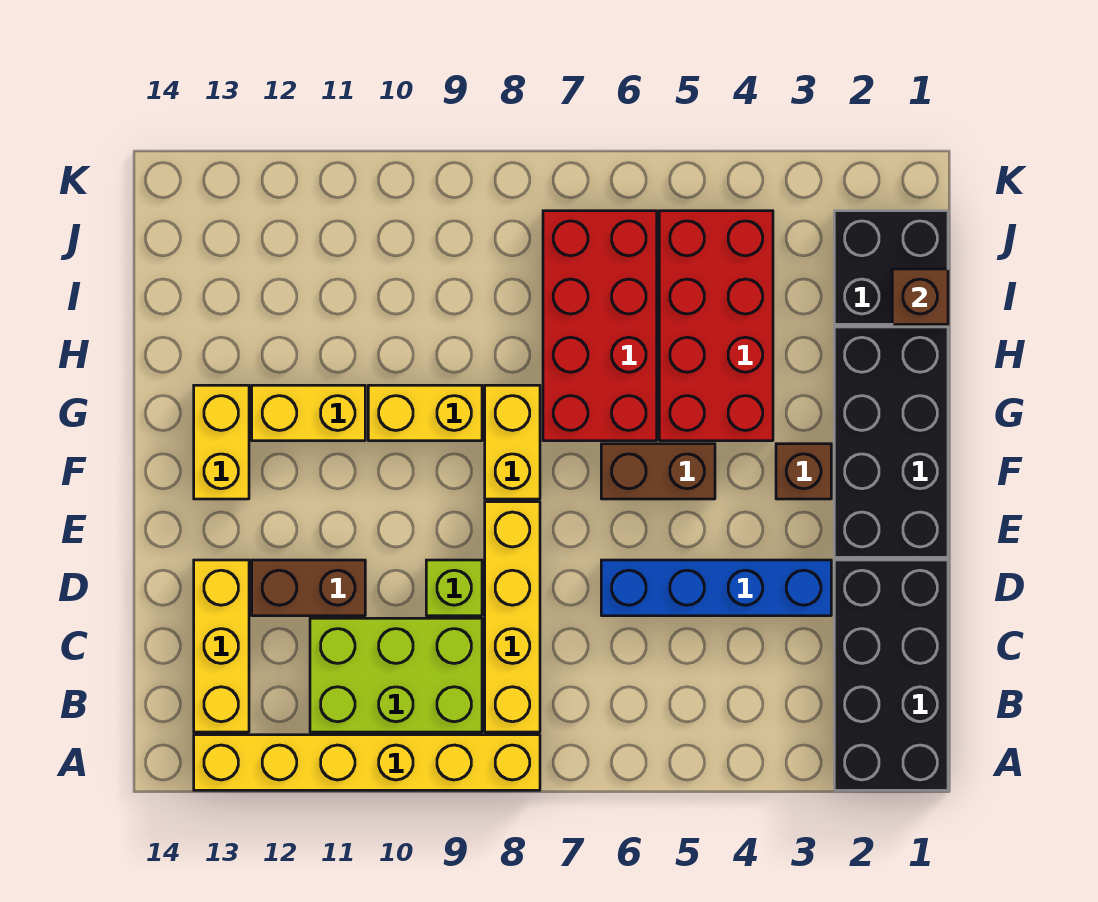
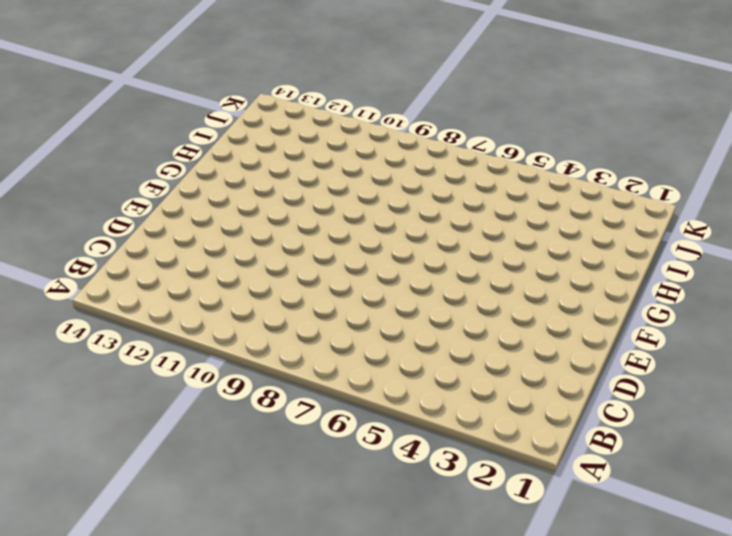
none -> black brick A1:D2 level 1
none -> yellow brick A8:A13 level 1
none -> yellow brick B8:E8 level 1

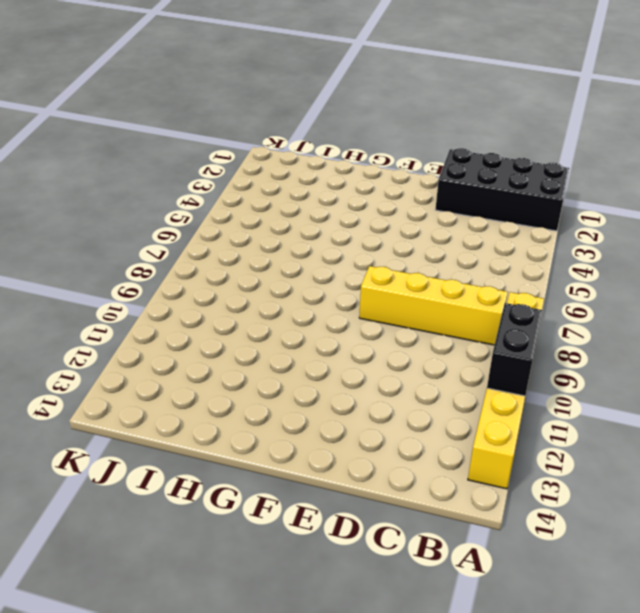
black brick A10:A11 level 2 -> none
none -> lime brick B9:C11 level 1
none -> yellow brick B13:D13 level 1
none -> blue brick D3:D6 level 1

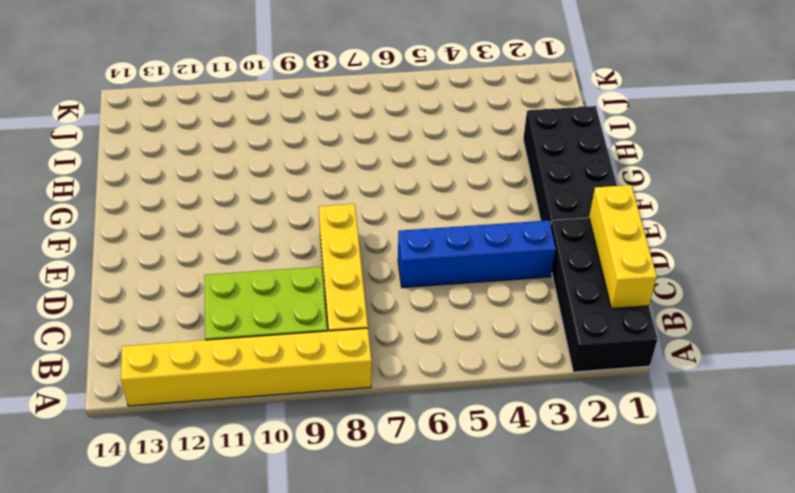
yellow brick B1:D1 level 2 -> yellow brick B13:D13 level 1
none -> lime brick D9 level 1
none -> brown brick D11:D12 level 1
none -> brown brick F3 level 1

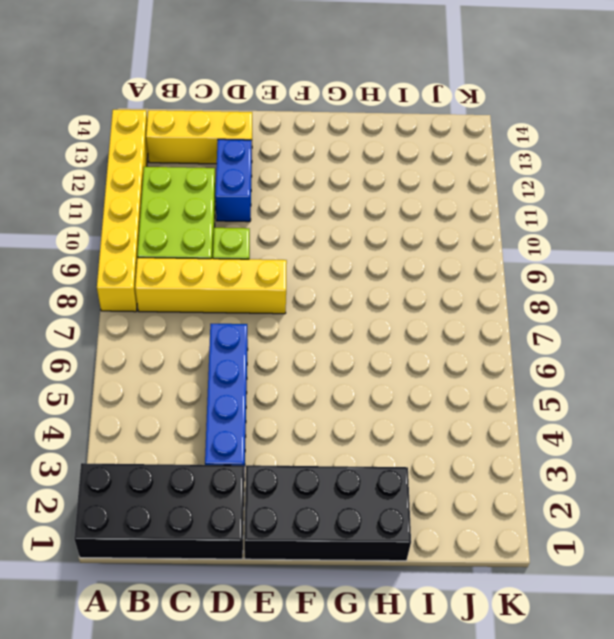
blue brick D11:D12 level 1 -> brown brick D11:D12 level 1
none -> brown brick F3 level 1
none -> brown brick F5:F6 level 1
none -> yellow brick F8:G8 level 1

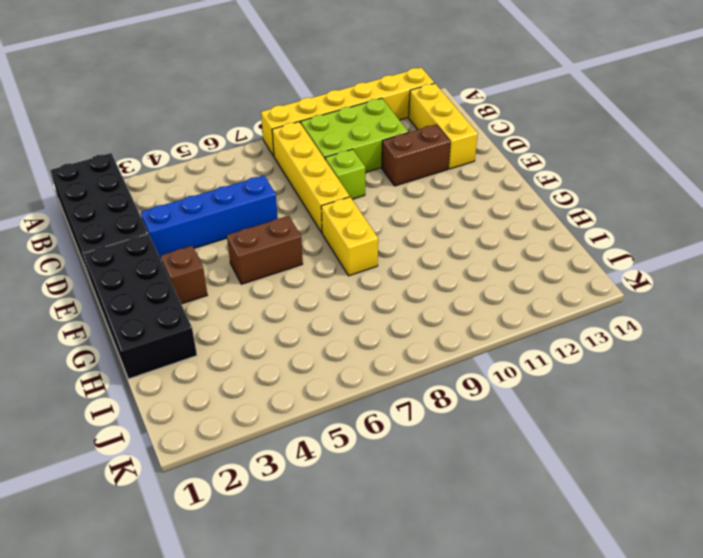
none -> yellow brick F13:G13 level 1
none -> red brick G4:J5 level 1
none -> red brick G6:J7 level 1

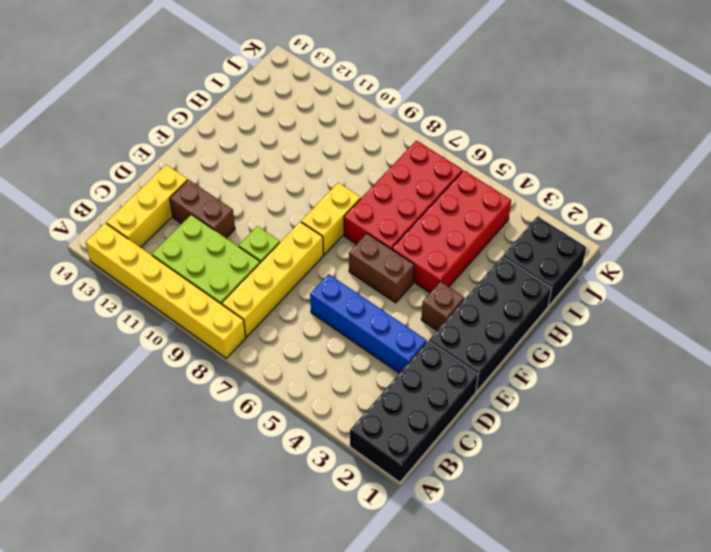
none -> yellow brick F13:G13 level 1
none -> yellow brick G9:G10 level 1
none -> yellow brick G11:G12 level 1

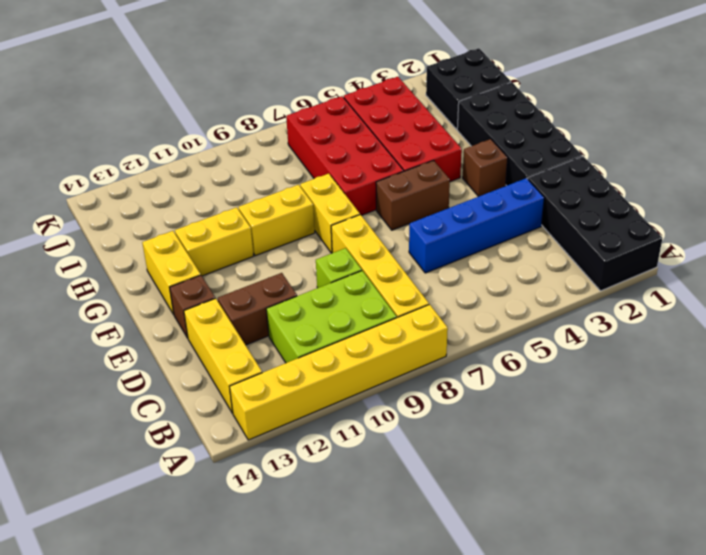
brown brick E13 level 1 -> brown brick I1 level 2

